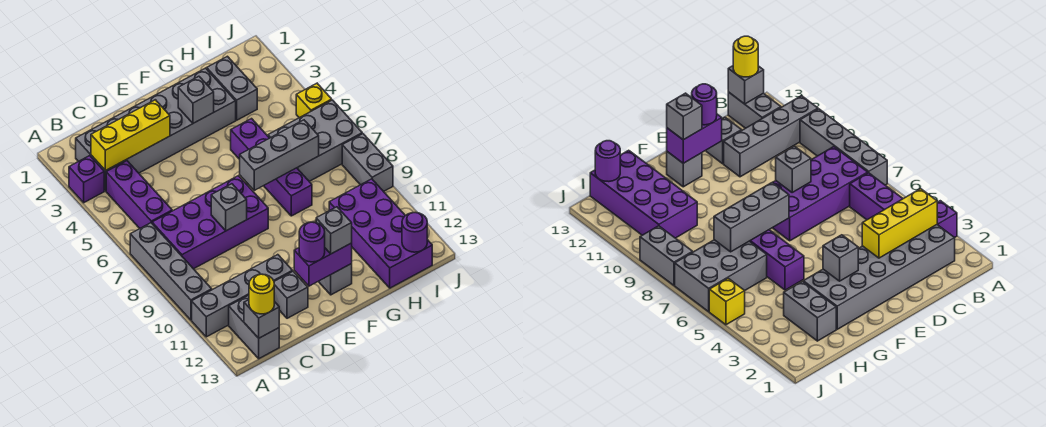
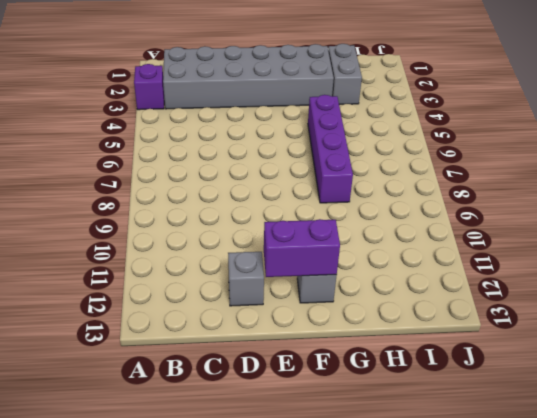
none -> grey brick A7:A10 level 1
none -> grey brick A11:D11 level 1
none -> purple brick B4:B6 level 1

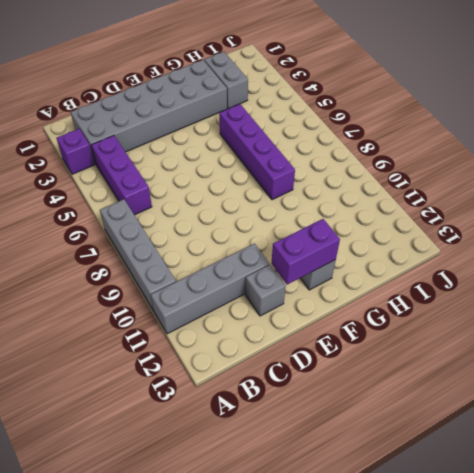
none -> purple brick B7:E8 level 1
none -> grey brick B12:B13 level 1
none -> grey brick H6:J7 level 1

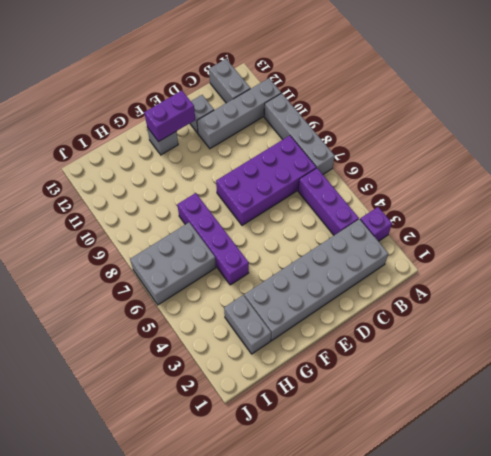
none -> purple brick H10:I13 level 1
none -> yellow brick J5 level 1
none -> grey brick J8:J9 level 1

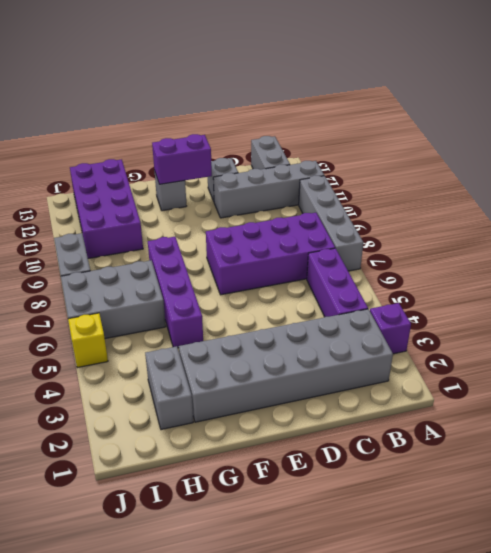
none -> yellow brick B3:D3 level 2
none -> grey brick B13 level 2
none -> grey brick D8 level 2

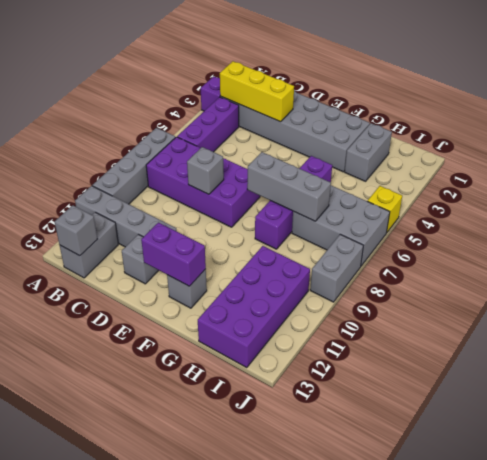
none -> grey brick F3 level 2
none -> purple round brick I13 level 2
none -> yellow round brick B13 level 3

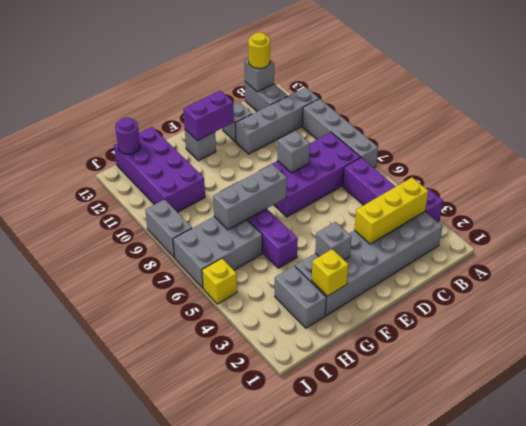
yellow brick G2 level 2 -> none
none -> purple round brick E12 level 3
none -> grey brick F12 level 3

